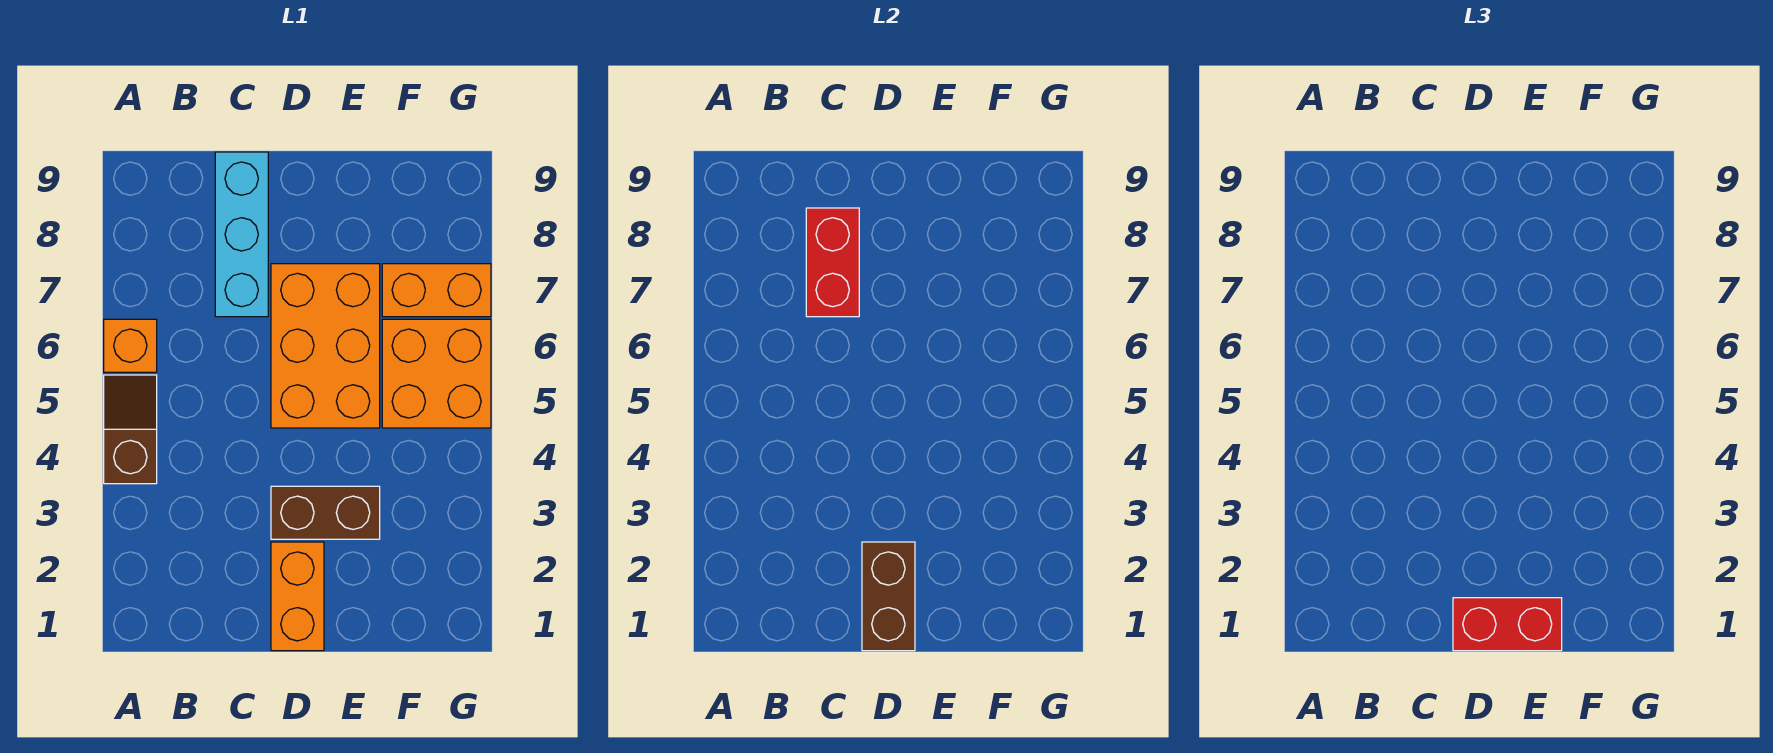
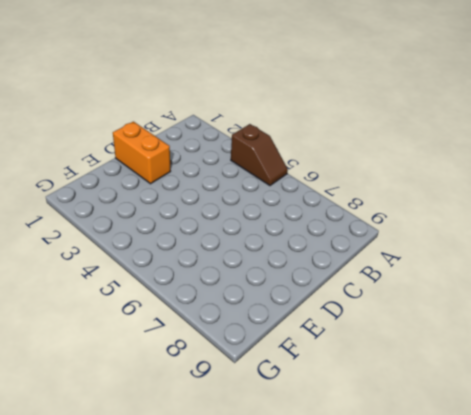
none -> orange brick A6 level 1
none -> cyan brick C7:C9 level 1

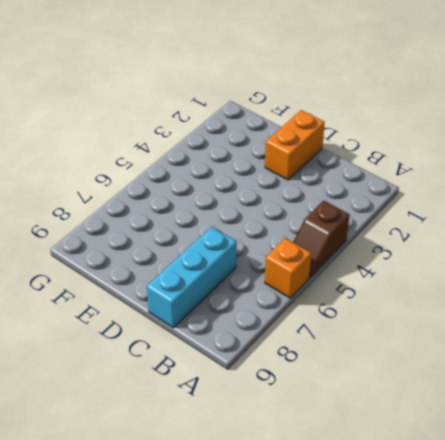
none -> brown brick D3:E3 level 1
none -> orange brick D5:E7 level 1

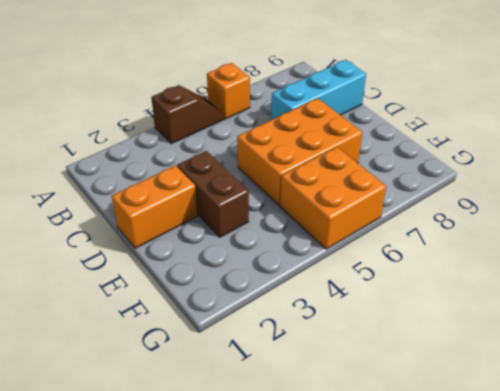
none -> orange brick F7:G7 level 1
none -> red brick C7:C8 level 2

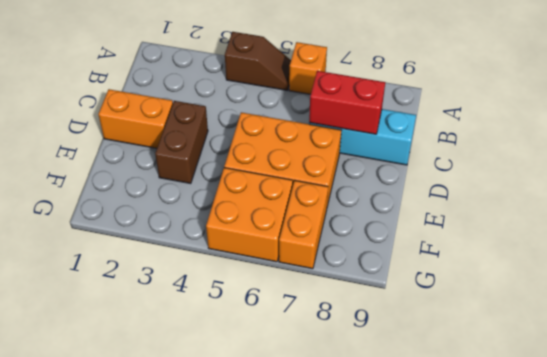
none -> brown brick D1:D2 level 2
none -> red brick D1:E1 level 3

